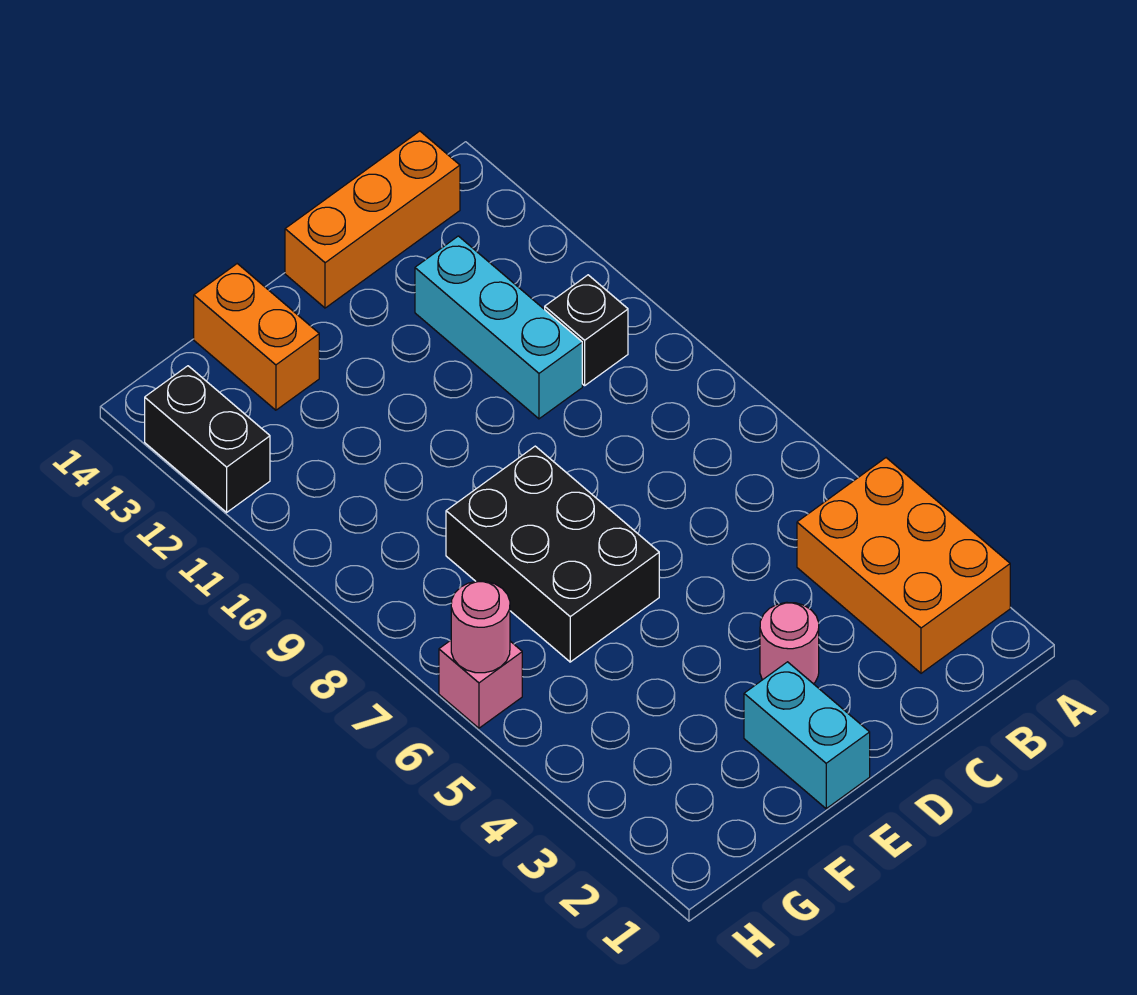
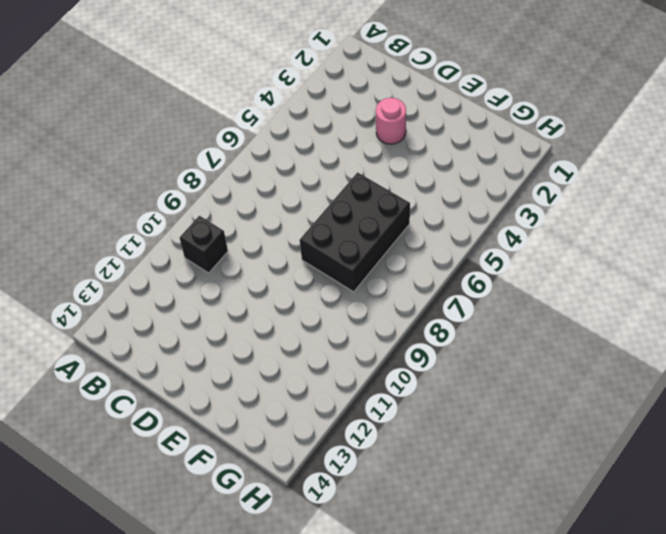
none -> orange brick A2:B4 level 1
none -> orange brick B14:D14 level 1

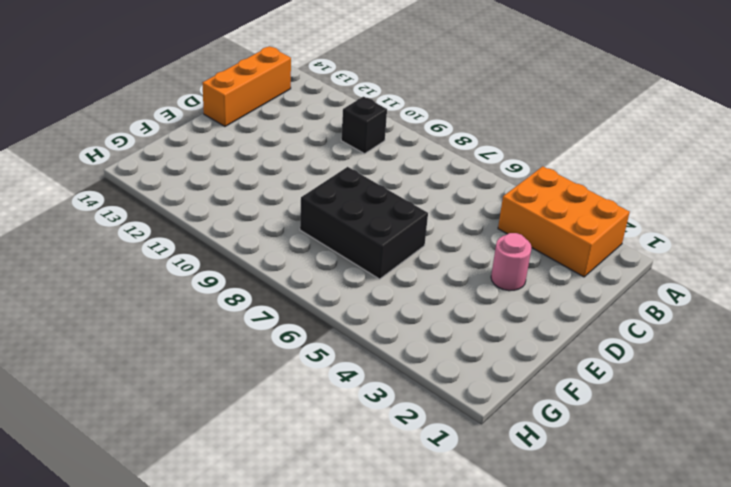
none -> cyan brick C10:C12 level 1
none -> cyan brick E1:E2 level 1

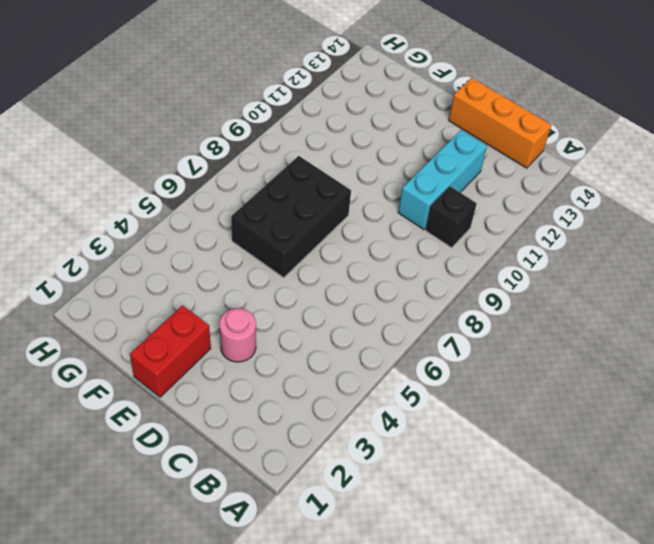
red brick E1:E2 level 1 -> cyan brick E1:E2 level 1
none -> orange brick A2:B4 level 1
none -> orange brick F13:F14 level 1

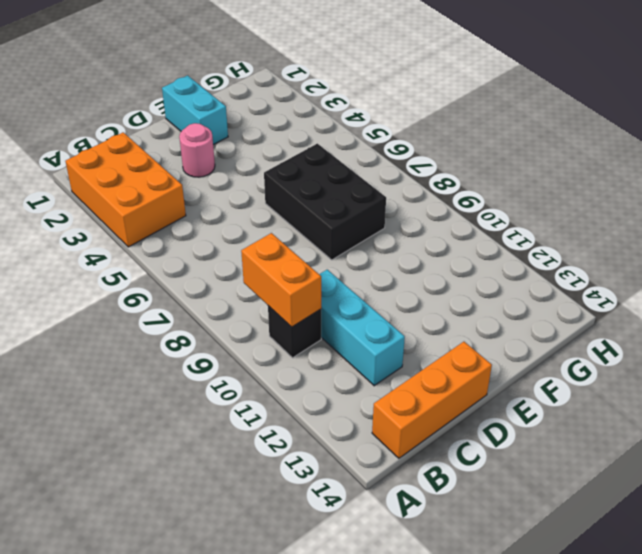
orange brick B9:B10 level 2 -> orange brick F13:F14 level 1
none -> pink brick H6 level 1
none -> black brick H12:H13 level 1

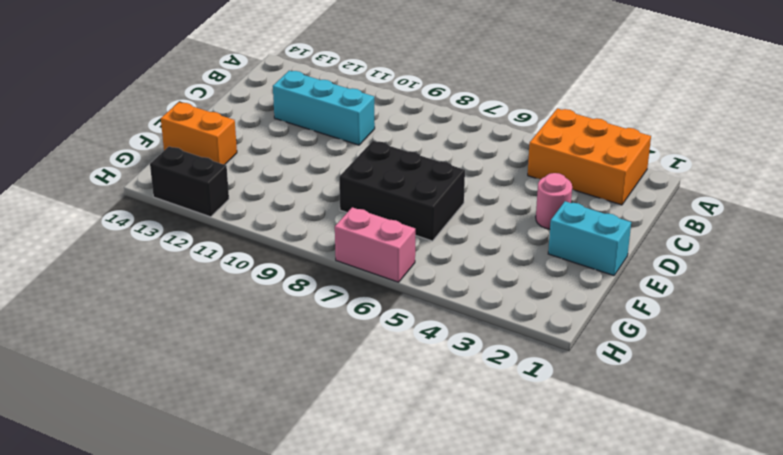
pink brick H6:H7 level 1 -> pink brick H6 level 1
none -> black brick B10 level 1
none -> orange brick B14:D14 level 1

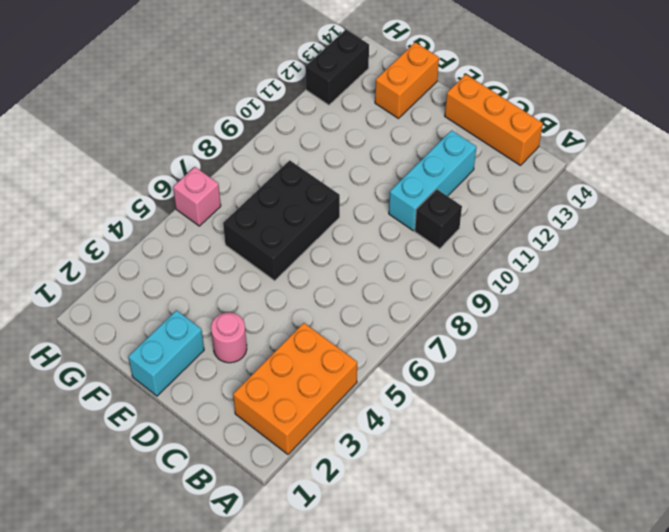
none -> pink round brick H6 level 2

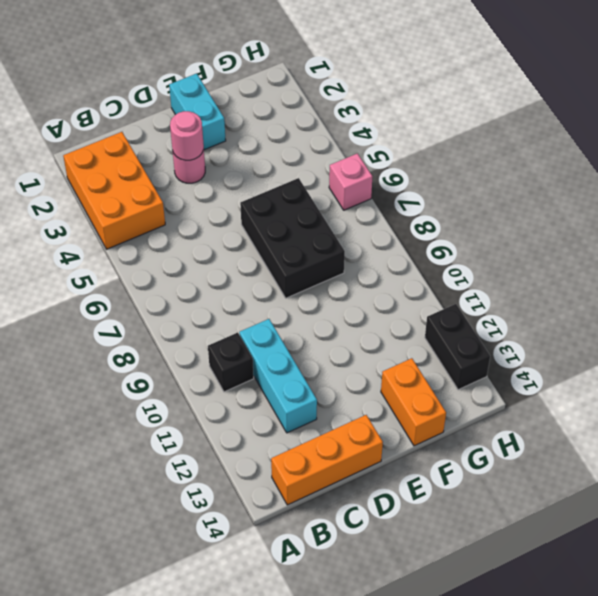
pink round brick D3 level 2 -> pink round brick H6 level 2

